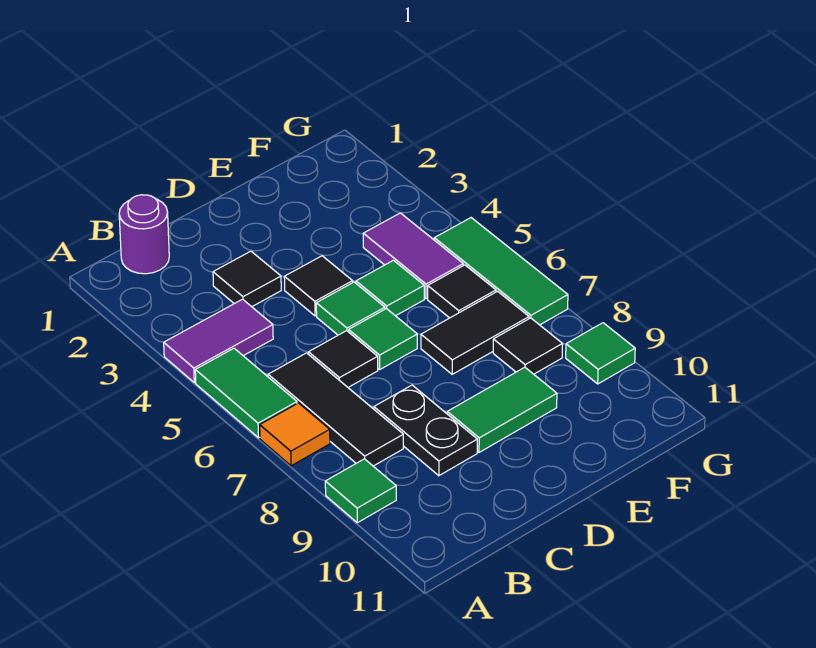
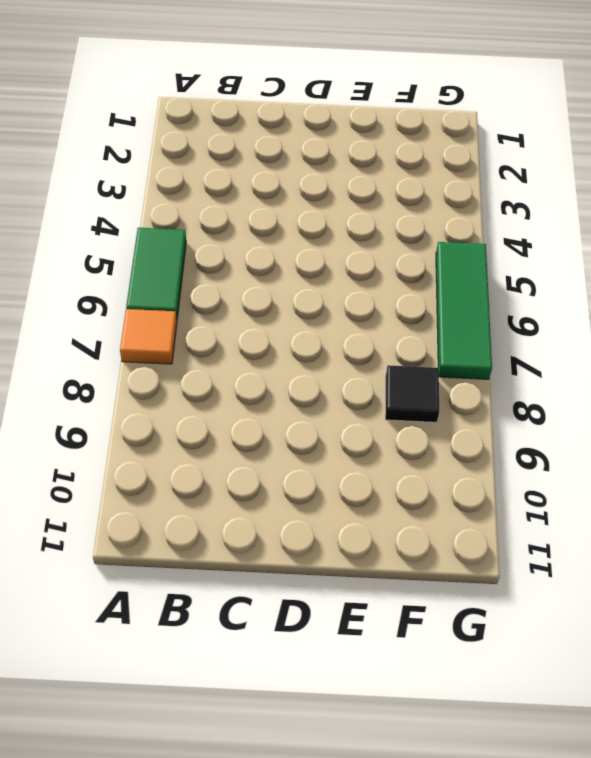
none -> purple tile A4:B4 level 1
none -> green tile A9 level 1
none -> purple round brick B1 level 1

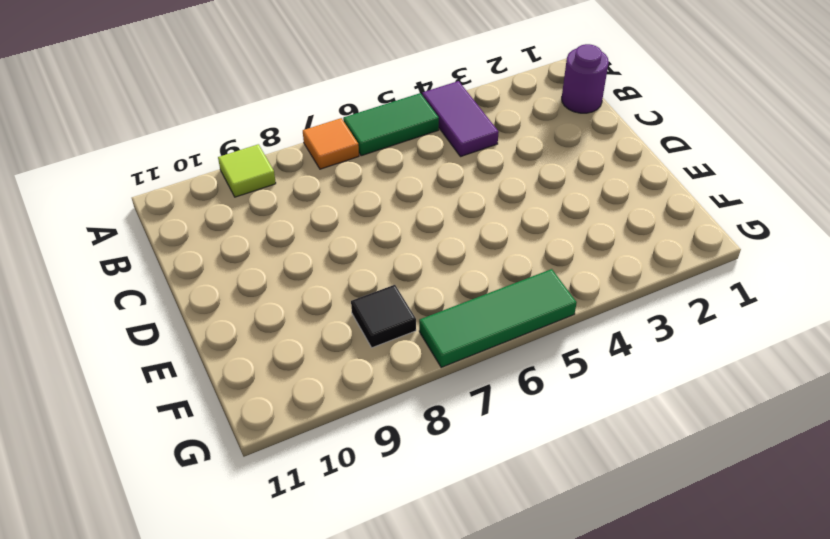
lime tile A9 level 1 -> green tile A9 level 1
none -> black tile B6:B8 level 1
none -> black tile C3 level 1
none -> black tile C6 level 1

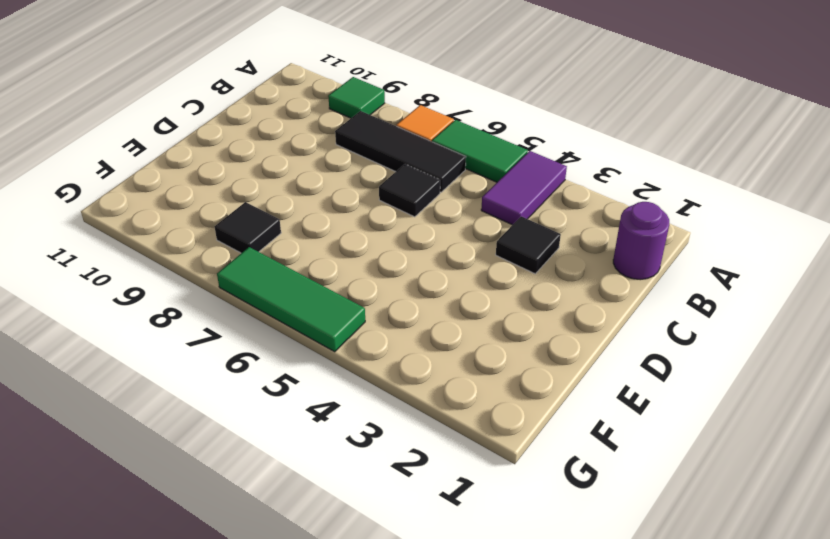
none -> black plate C8:C9 level 1
none -> black tile D4 level 1
none -> green tile D5 level 1

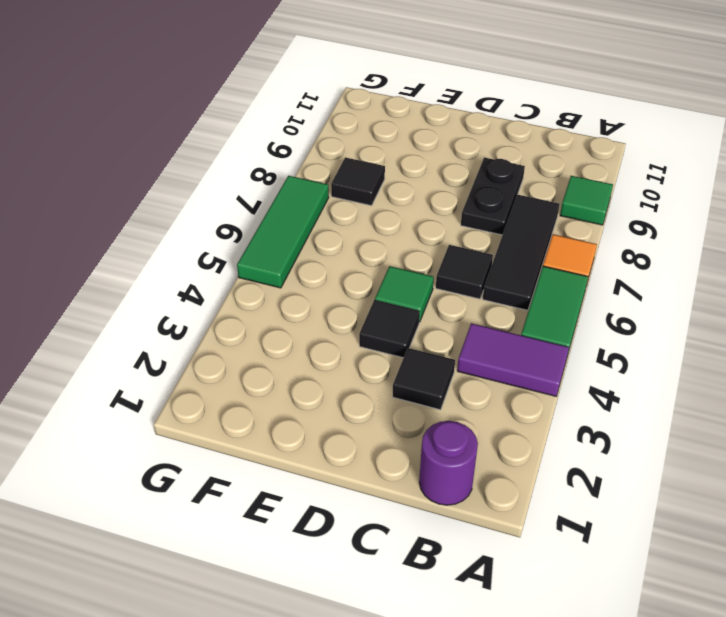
none -> green tile D6 level 1
none -> green tile D9:E9 level 1
none -> green tile E5 level 1

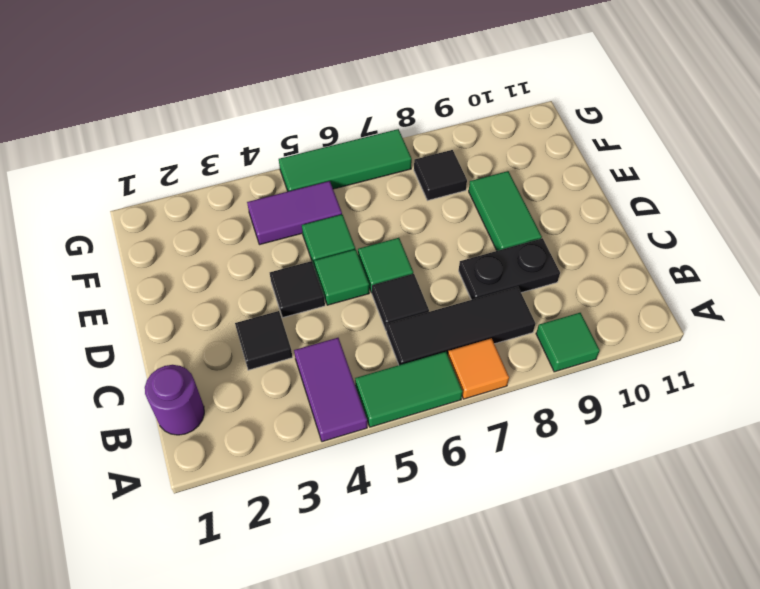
none -> black tile E7:F7 level 1
none -> black tile F6 level 1
none -> green tile G9 level 1

